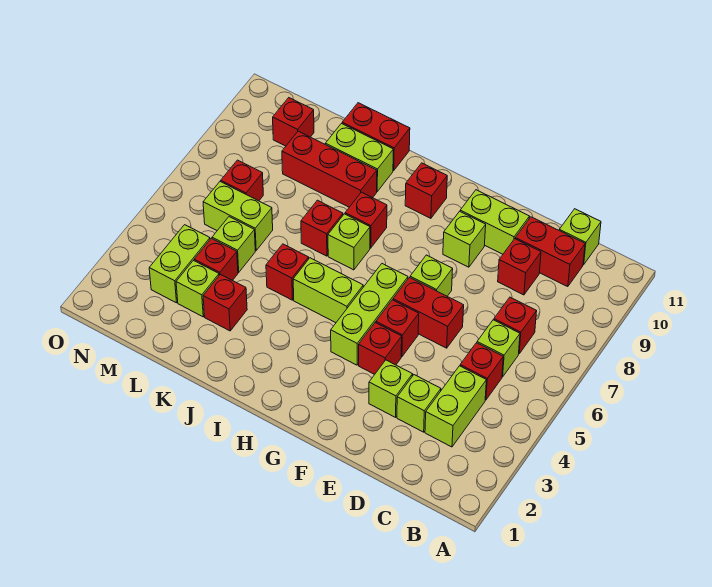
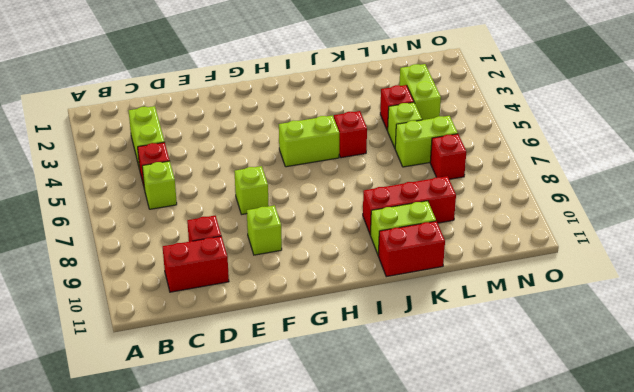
none -> red brick C7 level 1
none -> lime brick C11 level 1
none -> lime brick D3 level 1
none -> lime brick E3 level 1

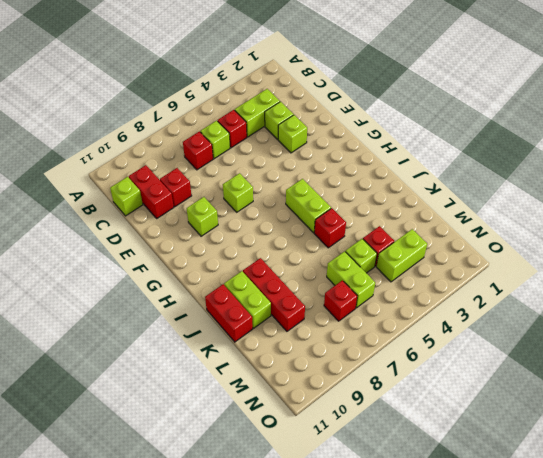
none -> red brick E6:F6 level 1
none -> lime brick E10:F10 level 1
none -> red brick F4 level 1
none -> red brick F5 level 1

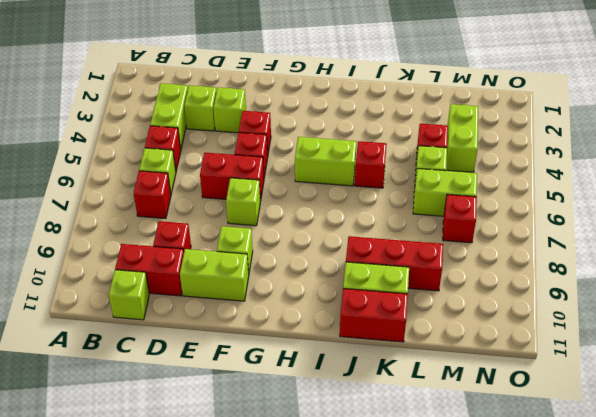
none -> lime brick G4:G6 level 1
none -> red brick H10 level 1
none -> lime brick I7 level 1
none -> red brick I8 level 1

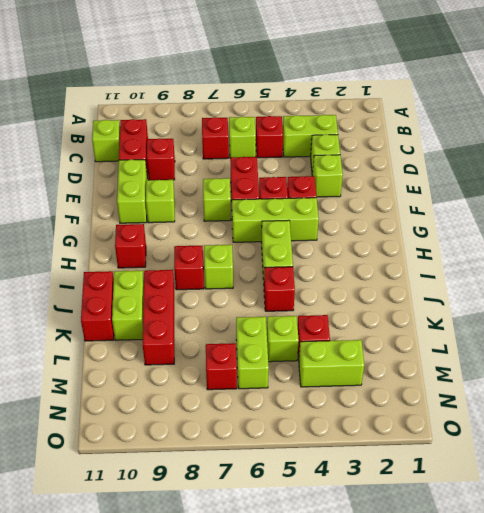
none -> red brick J7 level 1
none -> red brick K3 level 1
none -> lime brick L3 level 1
none -> red brick M10 level 1

